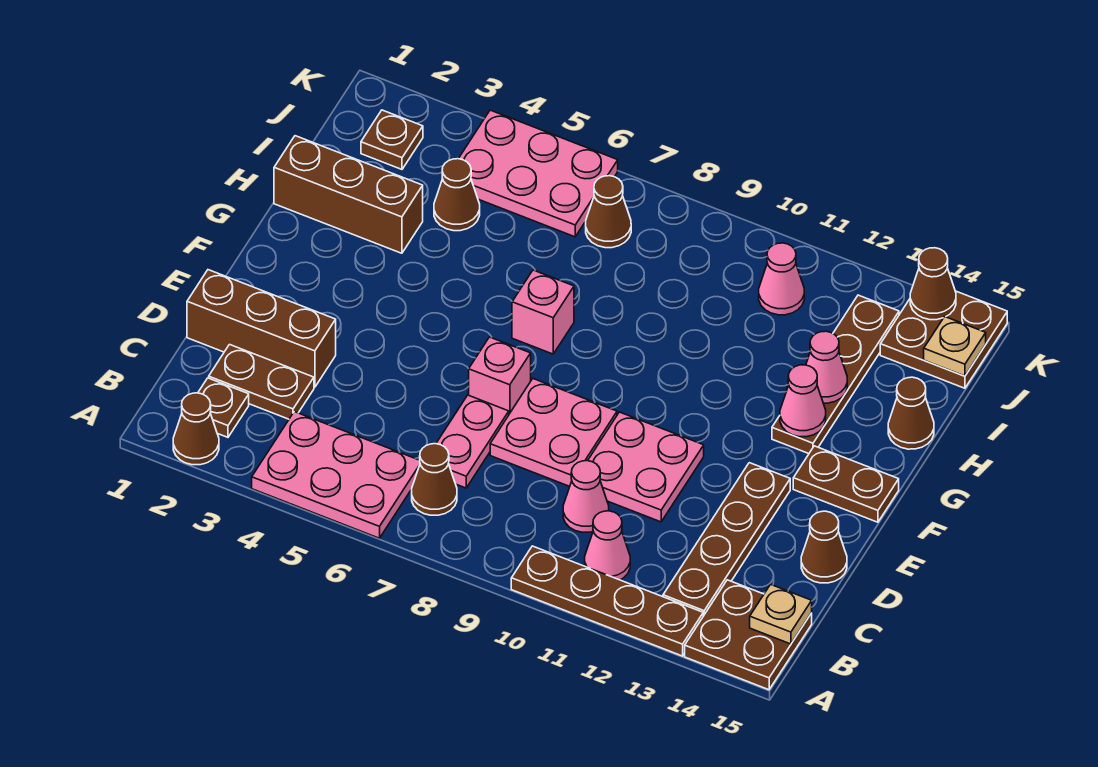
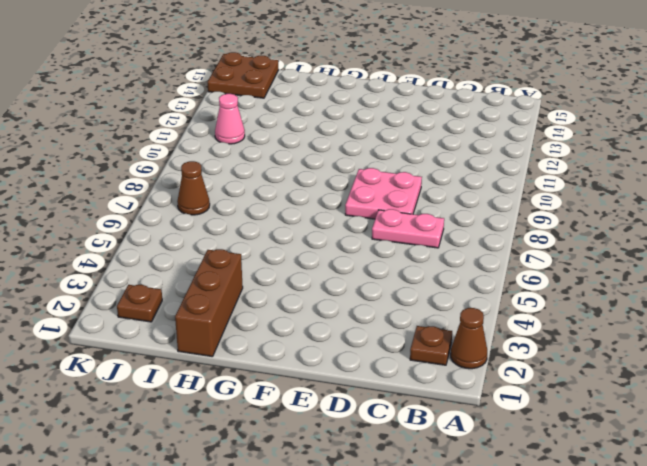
none -> pink plate A4:B6 level 1
none -> brown plate A10:A13 level 1
none -> brown plate A14:B15 level 1
none -> brown cone B7 level 1

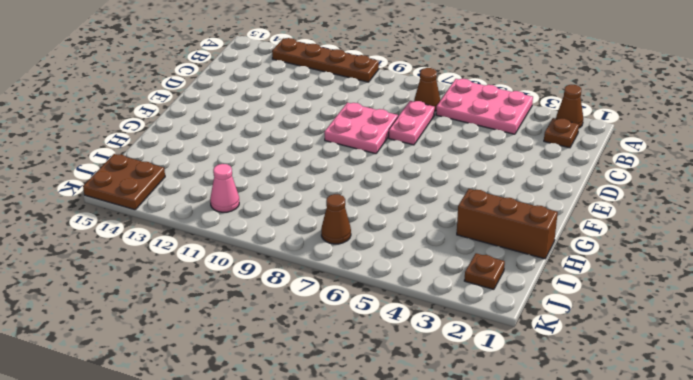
none -> brown plate A14:B15 level 1
none -> pink cone B11 level 1
none -> brown plate B13:E13 level 1
none -> brown plate C2:C3 level 1

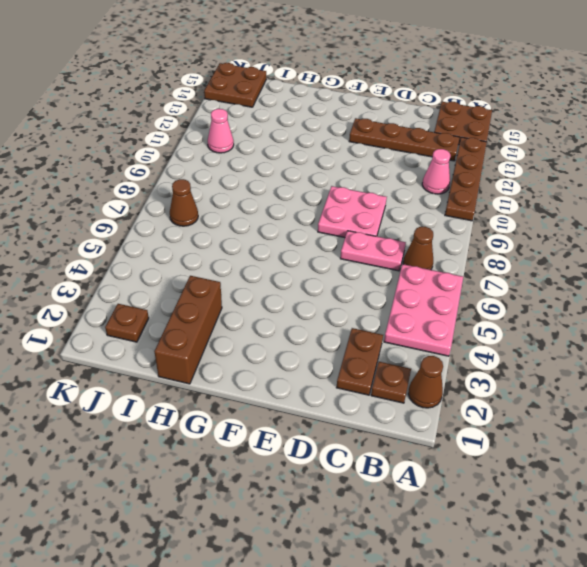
none -> pink cone C10 level 1
none -> brown brick D1:D3 level 1
none -> pink plate D10:E11 level 1
none -> brown cone D15 level 1

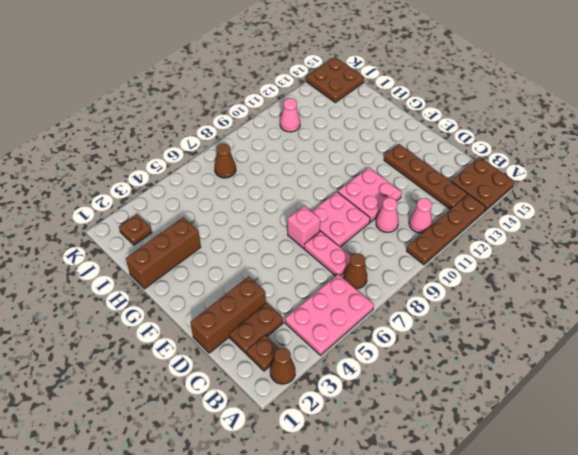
none -> brown cone D15 level 1
none -> brown plate F14:F15 level 1
none -> pink brick G7 level 1
none -> brown plate G13:J13 level 1

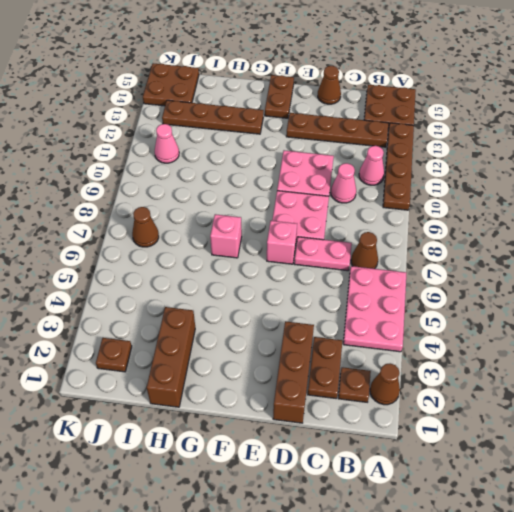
none -> brown cone H15 level 1
none -> brown cone I4 level 1
none -> pink plate J4:K6 level 1
none -> tan plate B15 level 2

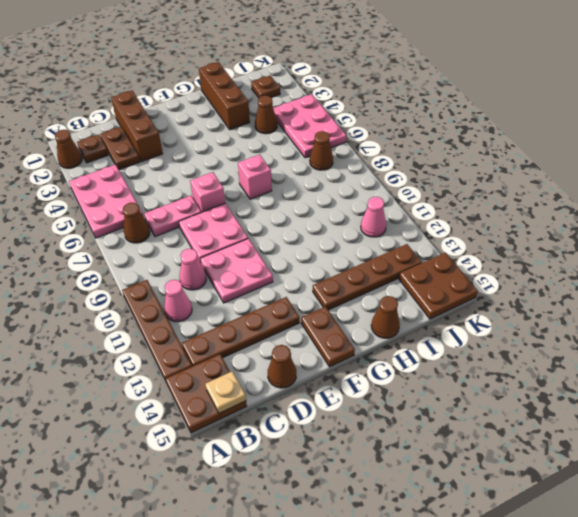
none -> pink cone G13 level 2
none -> pink cone H13 level 2
none -> tan plate J15 level 2
none -> brown cone K14 level 2

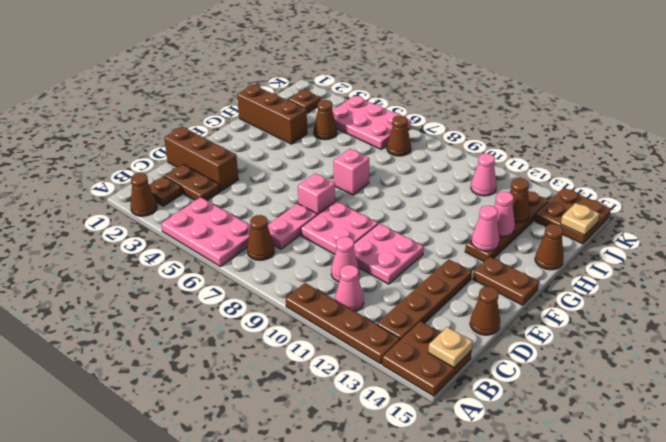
brown cone I13 level 2 -> brown cone K14 level 2

